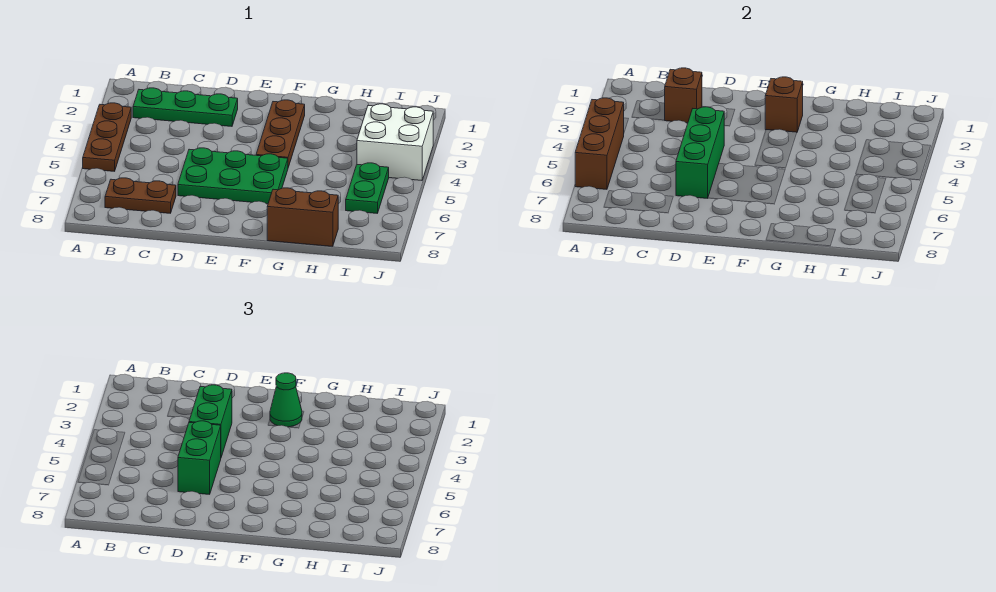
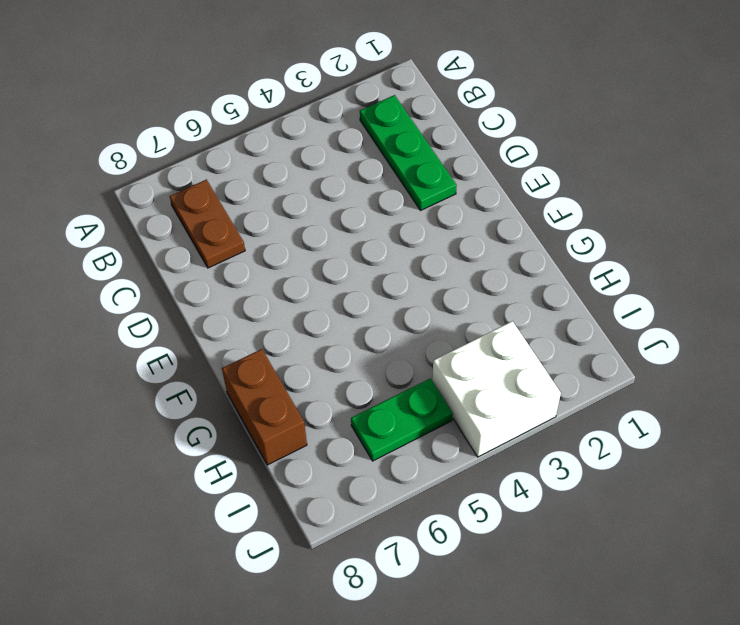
none -> brown plate A3:A5 level 1
none -> green plate D5:F6 level 1
none -> brown plate F2:F4 level 1

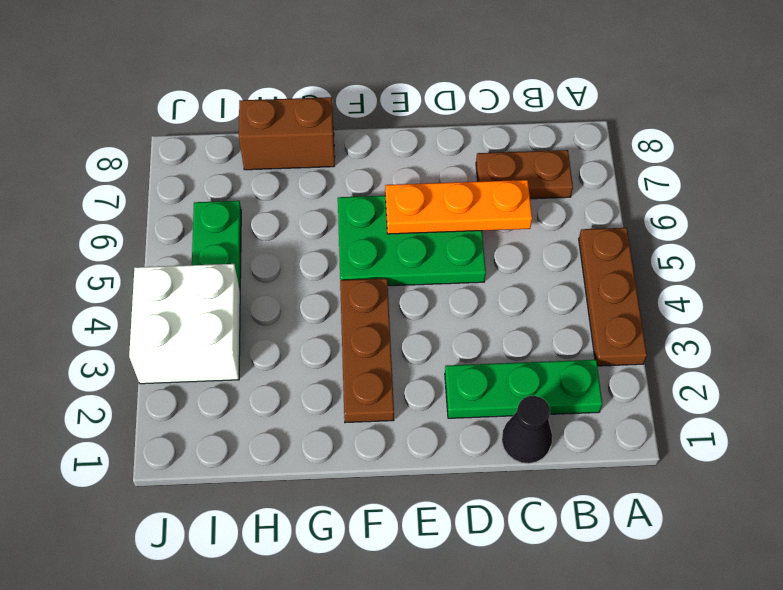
black cone C1 level 1 -> none
orange plate C6:E6 level 2 -> green brick D4:D6 level 2
none -> brown brick A4:A6 level 2
none -> brown brick C2 level 2
none -> brown brick F2 level 2

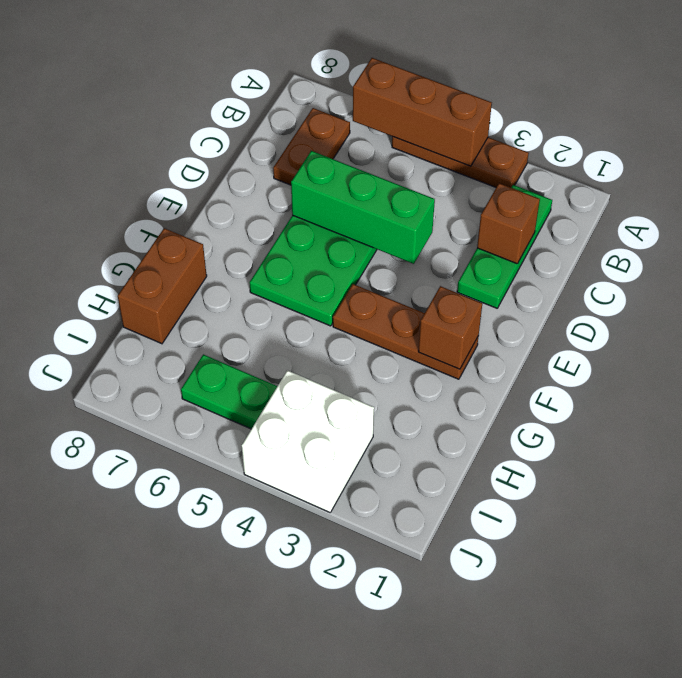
none -> green brick D3:D4 level 3
none -> green brick D5:D6 level 3
none -> green cone F2 level 3

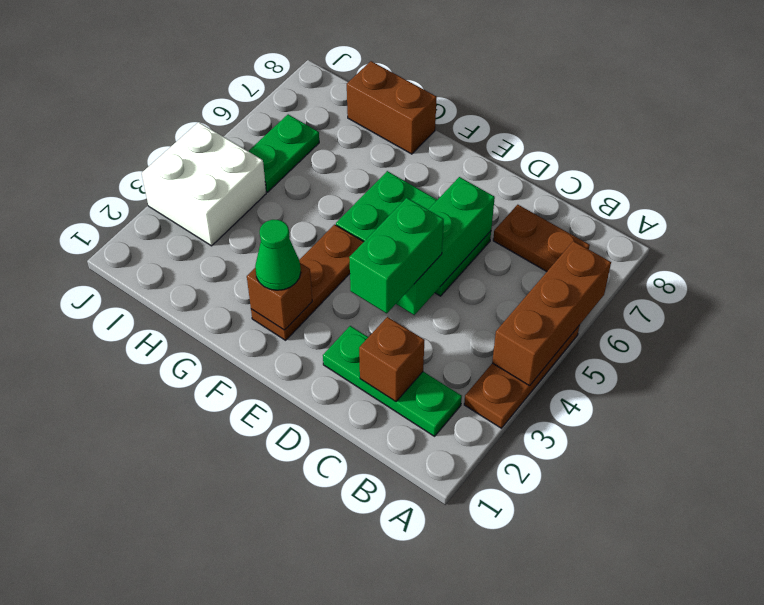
none -> green brick D5:D6 level 3

